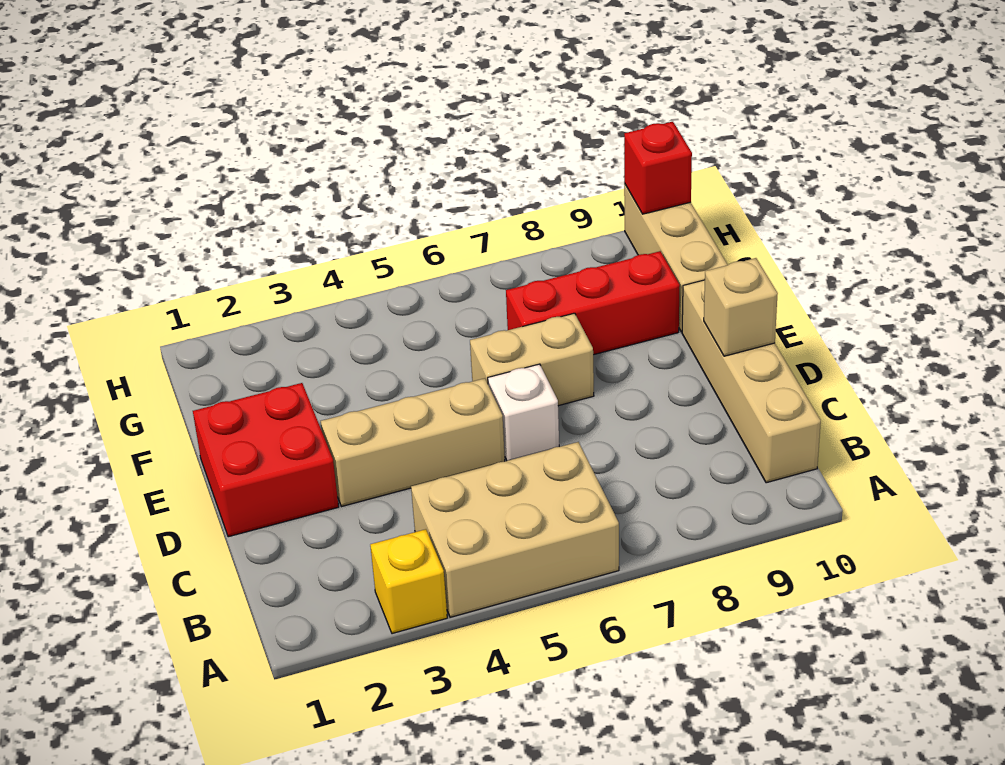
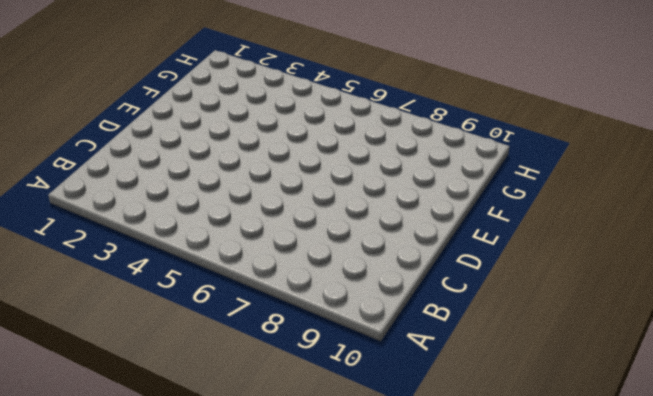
none -> yellow brick A3 level 1
none -> tan brick A4:B6 level 1

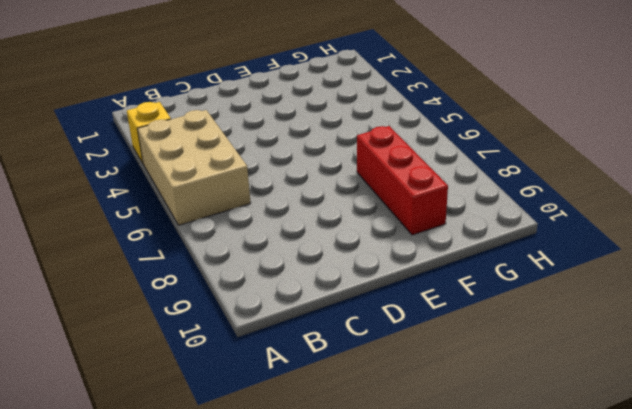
none -> tan brick B10:E10 level 1
none -> red brick D1:E2 level 1

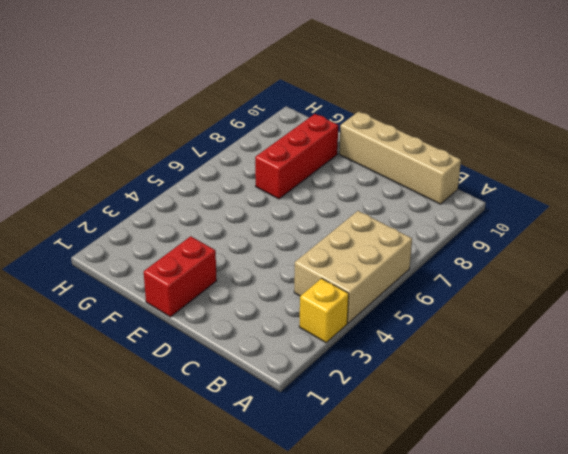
red brick E1:E2 level 1 -> red brick D1:E2 level 1
none -> tan brick D3:D5 level 1
none -> white brick D6 level 1

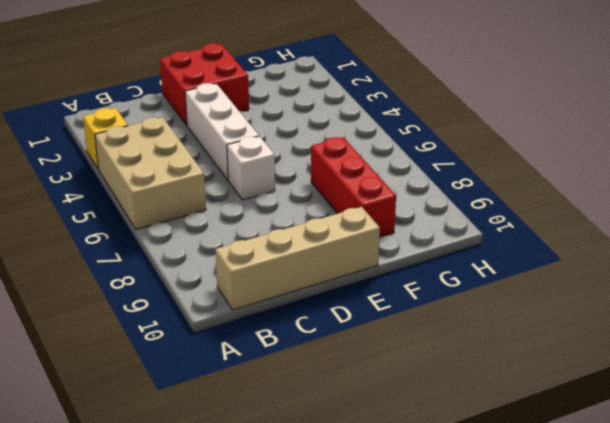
white brick D3:D5 level 1 -> tan brick D3:D5 level 1
none -> tan brick E6:E7 level 1
none -> tan brick F10:H10 level 1

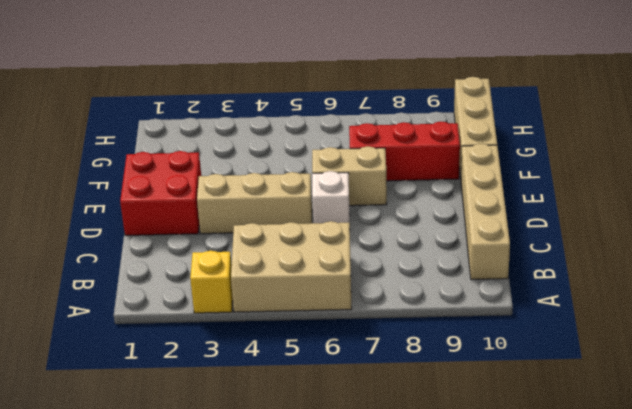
none -> tan brick D10 level 2
none -> red brick H10 level 2

